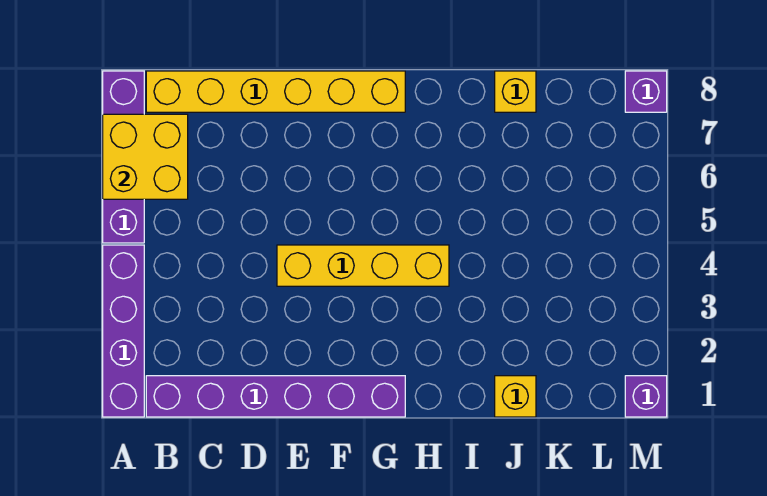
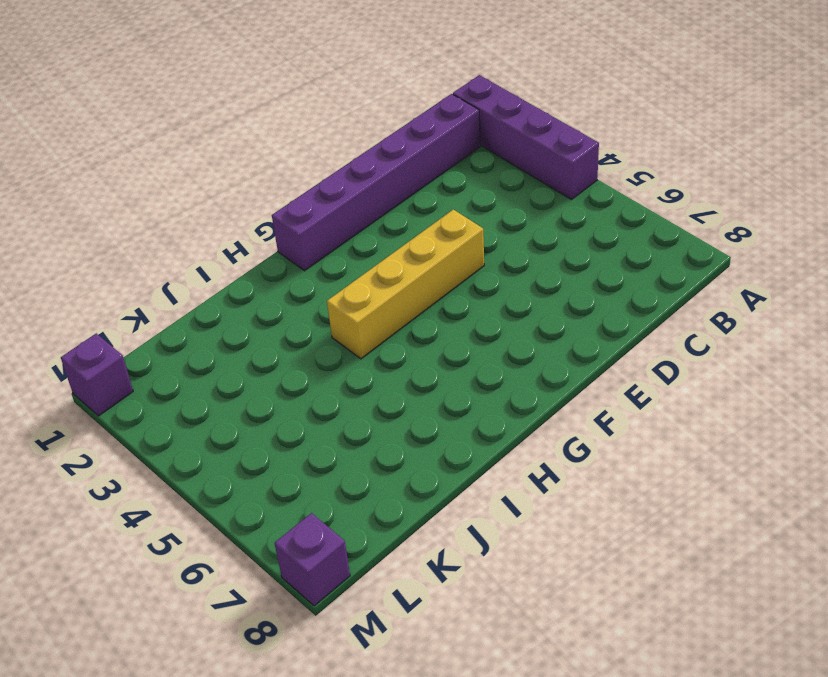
none -> purple brick A5:A8 level 1
none -> yellow brick B8:G8 level 1

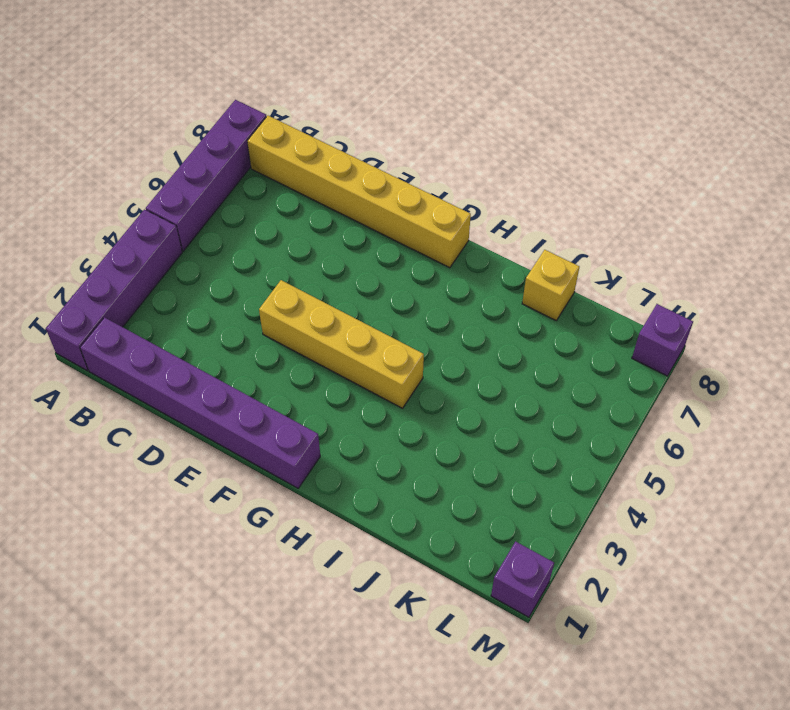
none -> yellow brick J1 level 1
none -> yellow brick A6:B7 level 2

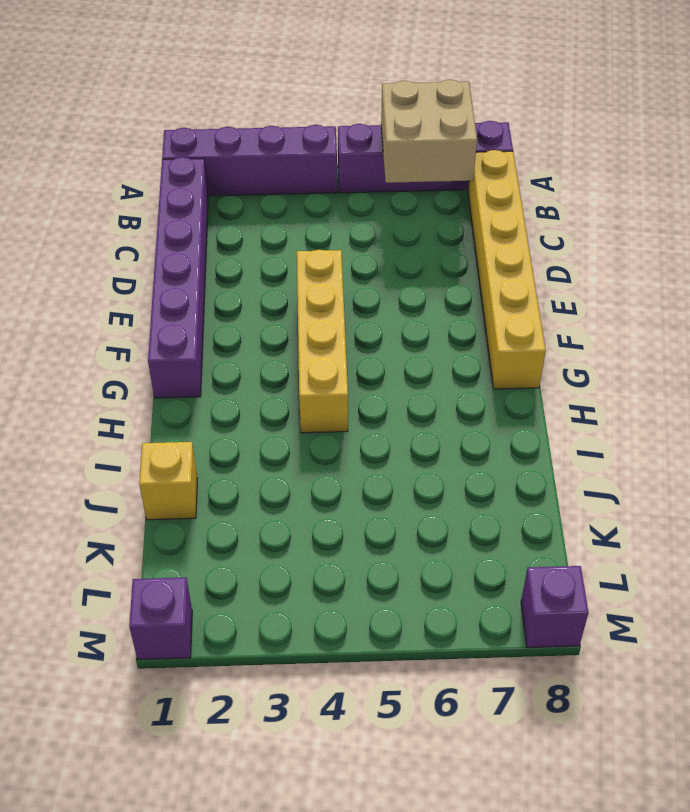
tan brick A6:B7 level 2 -> yellow brick A6:B7 level 2
none -> yellow brick J8 level 1

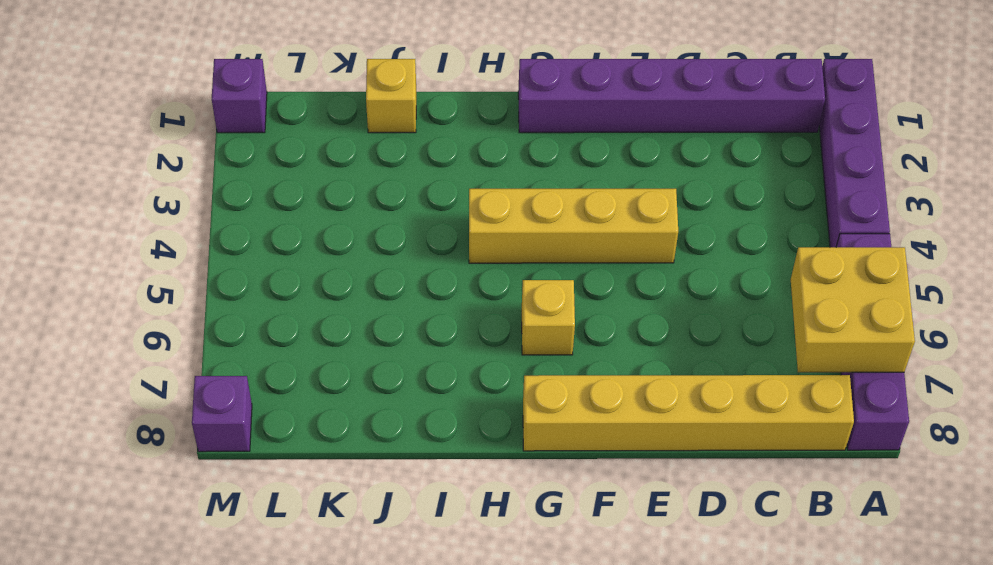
yellow brick G6 level 1 -> yellow brick J8 level 1

